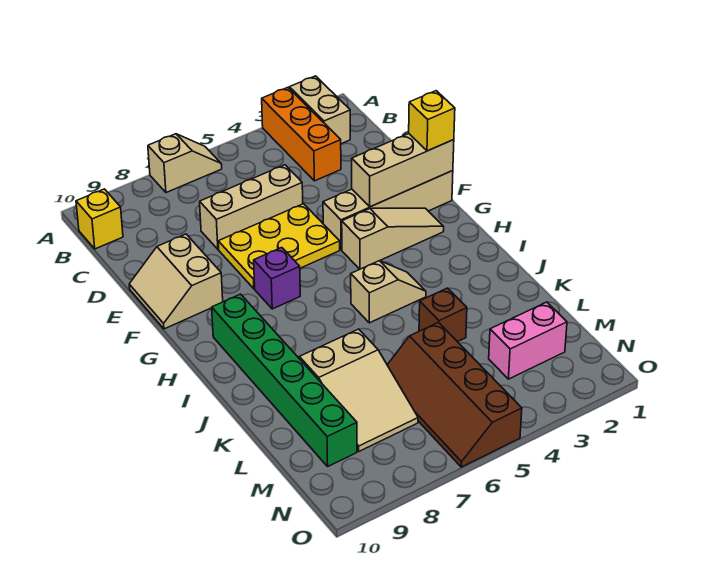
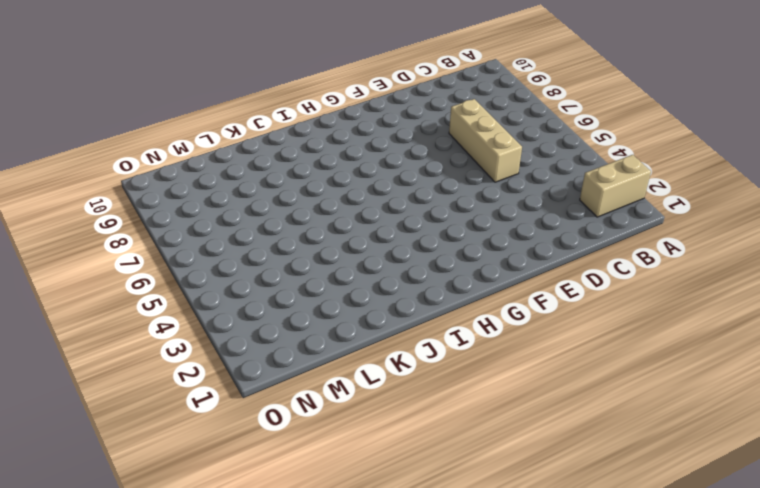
none -> orange brick A3:C3 level 1
none -> tan slope A6:A7 level 1 top 7
none -> yellow brick B10 level 1

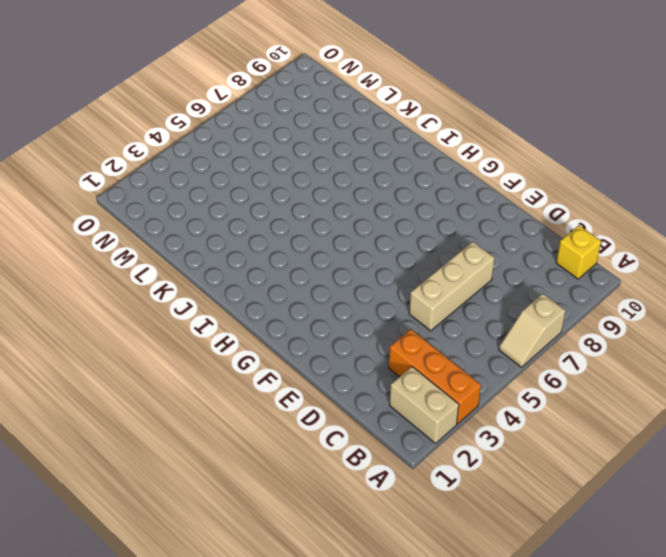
none -> yellow plate E5:F7 level 1
none -> tan slope E9:F10 level 1 top 9
none -> tan brick F1:F4 level 1

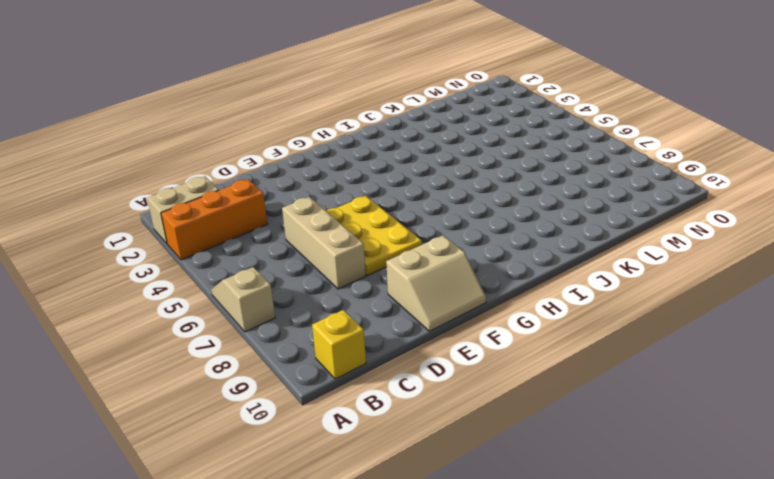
none -> tan brick F1:F4 level 1
none -> tan slope G2:G4 level 1 top 4
none -> purple brick G7 level 1

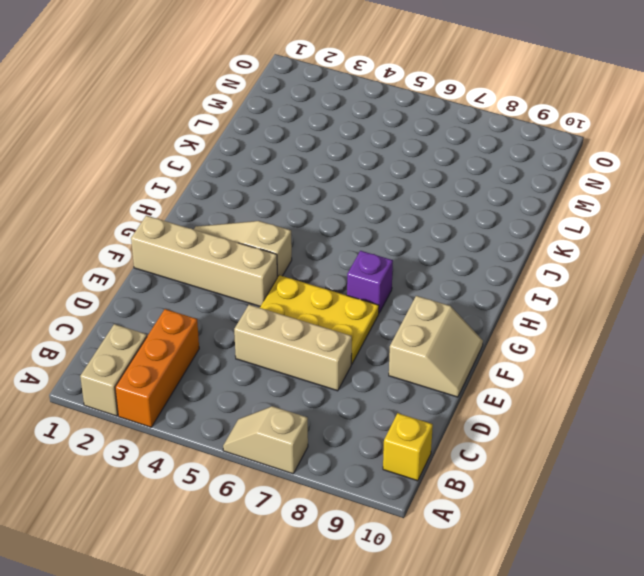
none -> green brick H9:M9 level 1
none -> tan slope I4:I5 level 1 top 5
none -> brown brick K4 level 1

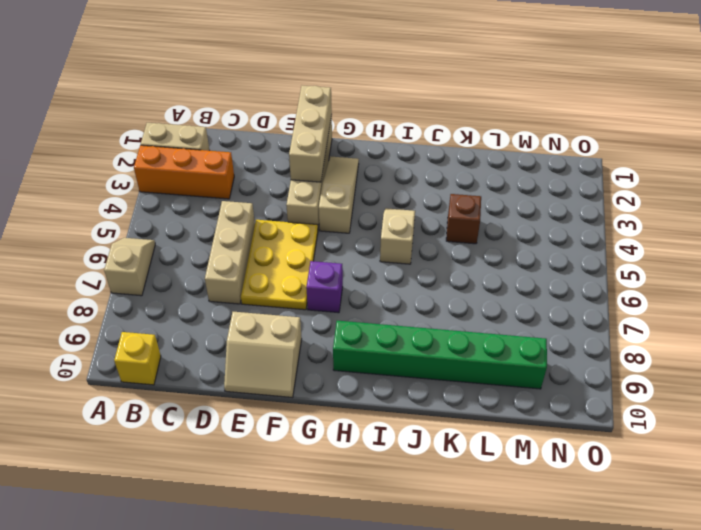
none -> tan slope K7:M8 level 1 top K
none -> brown slope L5:O6 level 1 top 5
none -> pink brick M2:M3 level 1

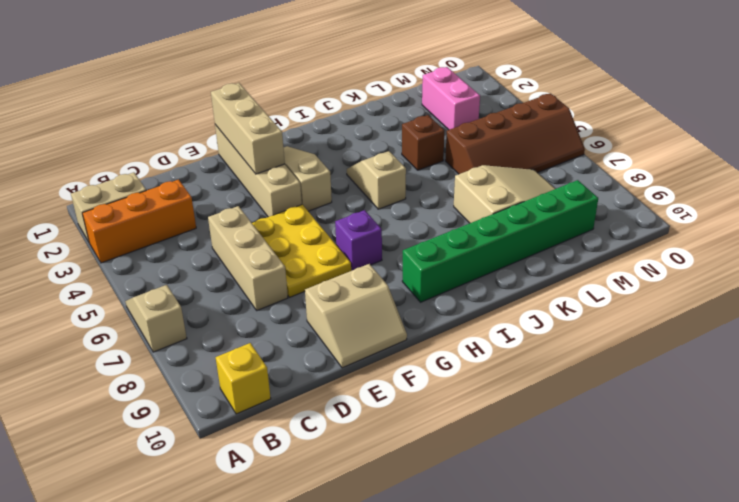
none -> yellow brick F1 level 3

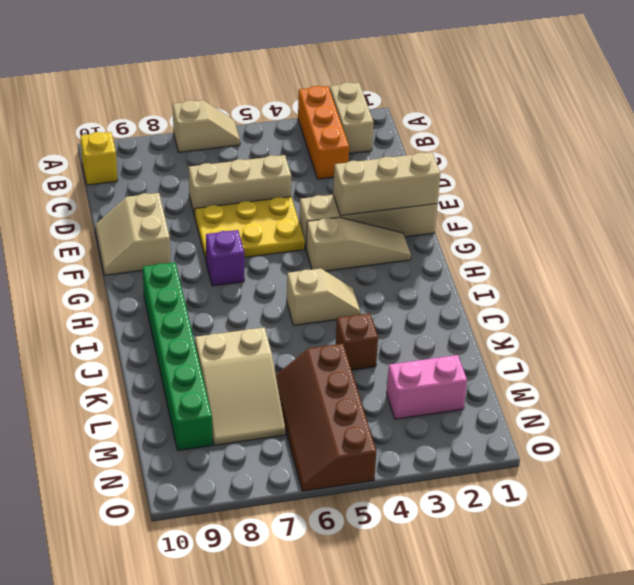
none -> yellow brick F1 level 3

